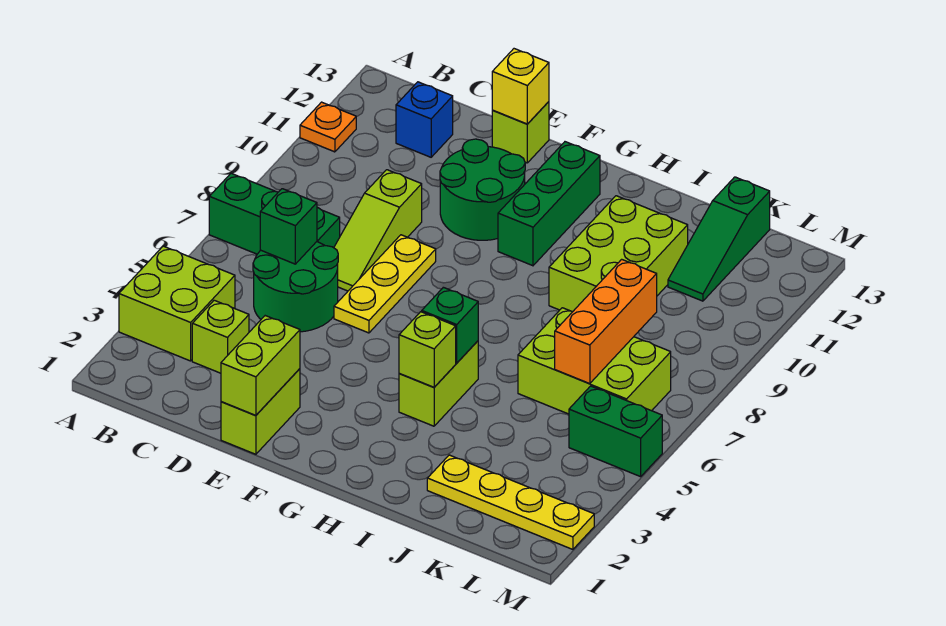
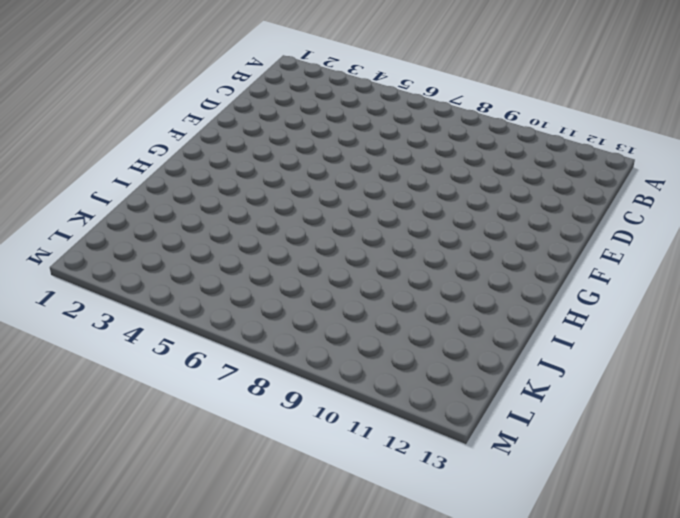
none -> lime brick A3:B4 level 1
none -> green brick A7:C7 level 1
none -> orange plate A11 level 1

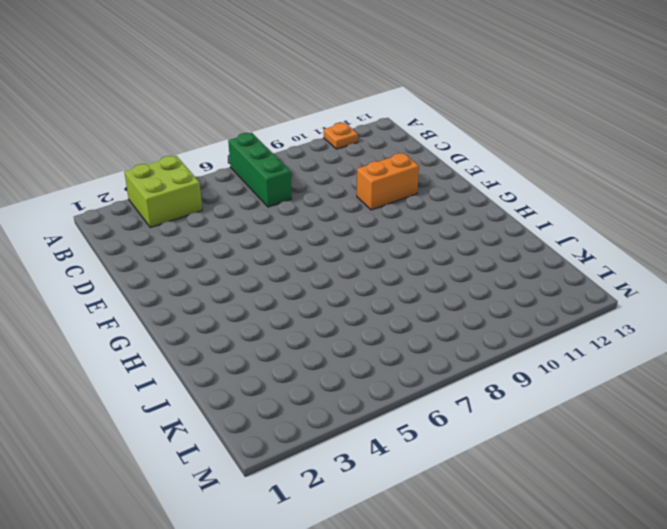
orange brick E10:E11 level 1 -> green round brick E10:F11 level 1
none -> lime brick C3 level 1
none -> green round brick C5:D6 level 1
none -> blue brick C12 level 1

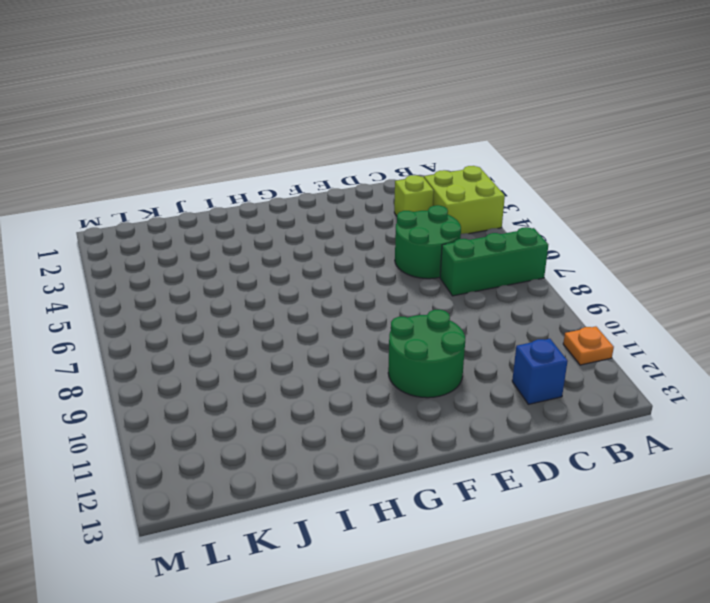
none -> lime slope D7:D9 level 1 top 9
none -> lime brick E1:E2 level 1
none -> yellow plate E6:E8 level 1

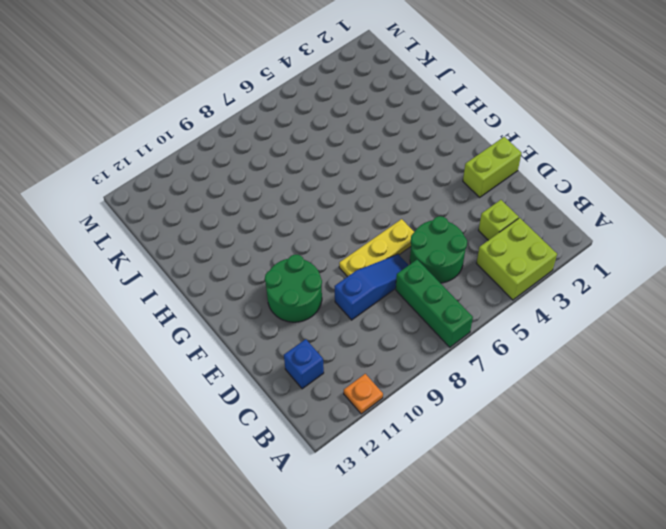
blue slope D7:D9 level 1 top 9 -> lime slope D7:D9 level 1 top 9
none -> lime brick E13 level 1
none -> green brick G10:G12 level 1
none -> lime brick H4:H5 level 1

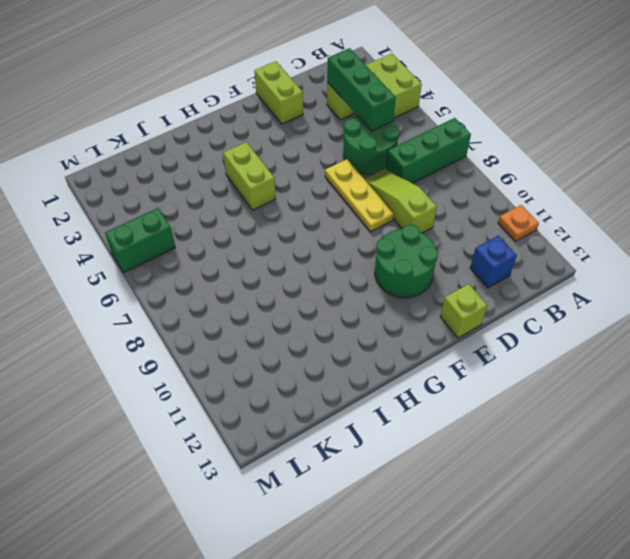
green brick C3:C5 level 2 -> green brick G10:G12 level 1
none -> lime brick I9:J11 level 1
none -> yellow plate J2:M2 level 1
none -> lime brick J6:L7 level 1

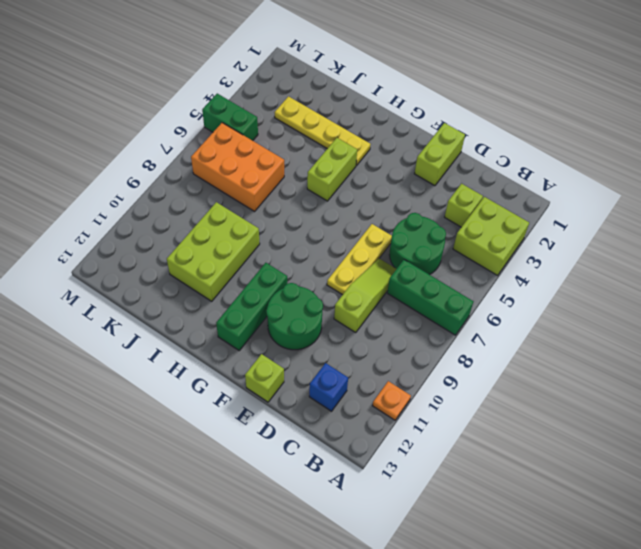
yellow plate H3:K3 level 1 -> yellow plate J2:M2 level 1
orange brick J6:L7 level 1 -> lime brick J6:L7 level 1
none -> green slope K11:K13 level 1 top 13
none -> green brick C6 level 2
none -> lime brick E1:E2 level 2

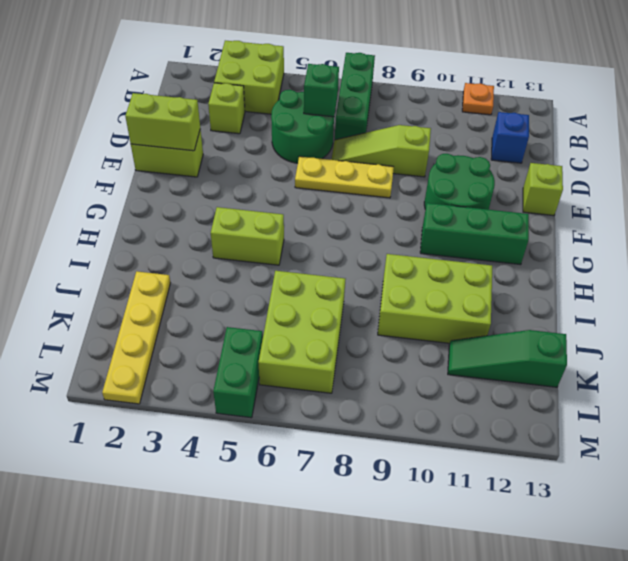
none -> yellow brick E13 level 2
none -> lime brick H4 level 2
none -> green brick H5 level 2

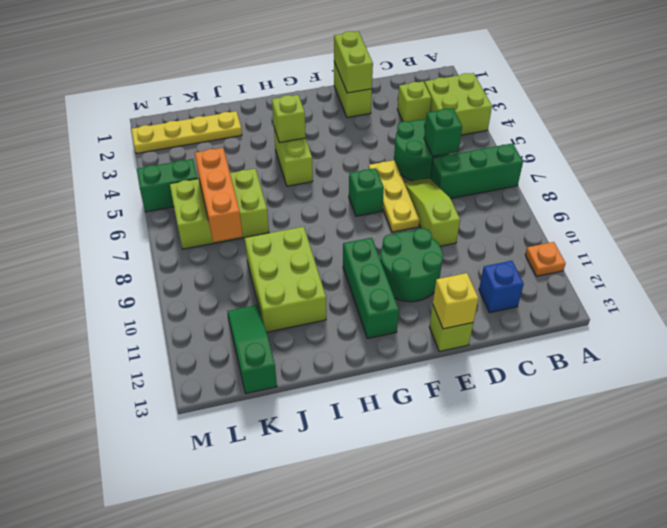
green brick F7 level 1 -> green brick H5 level 2

